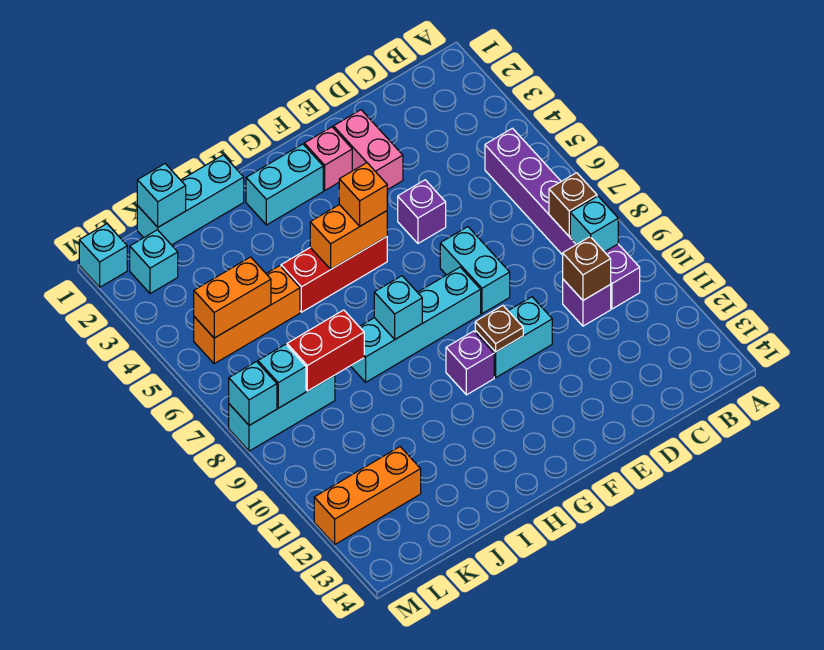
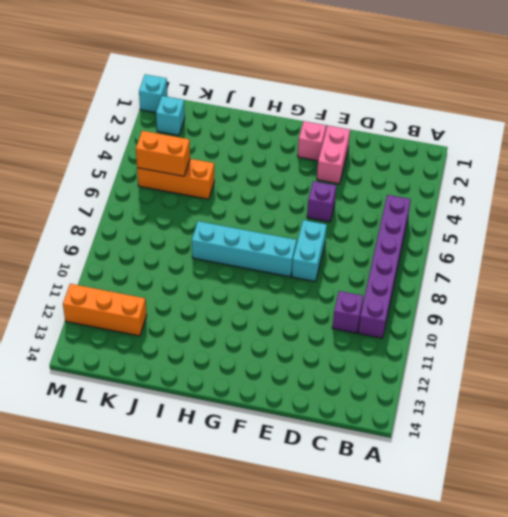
none -> cyan brick E10:F10 level 1
none -> cyan brick G2:H2 level 1
none -> red brick G5:I5 level 1

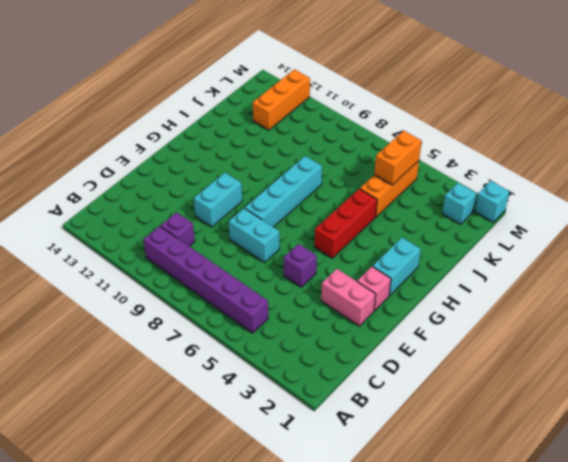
none -> purple brick G10 level 1
none -> cyan brick I1:K1 level 1
none -> cyan brick K8:M8 level 1

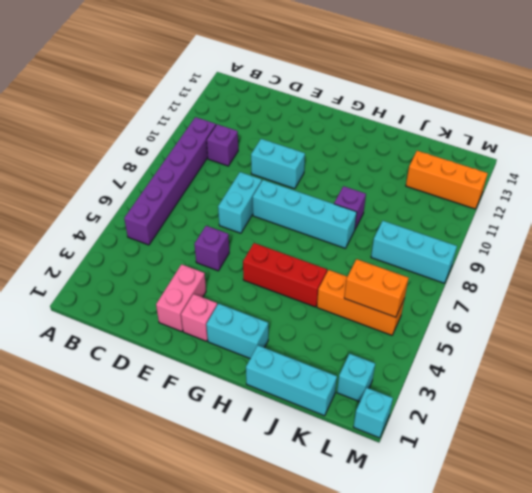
purple brick I9 level 1 -> purple brick G10 level 1
none -> brown brick B8 level 2
none -> cyan brick B9 level 2
none -> brown brick C10 level 2

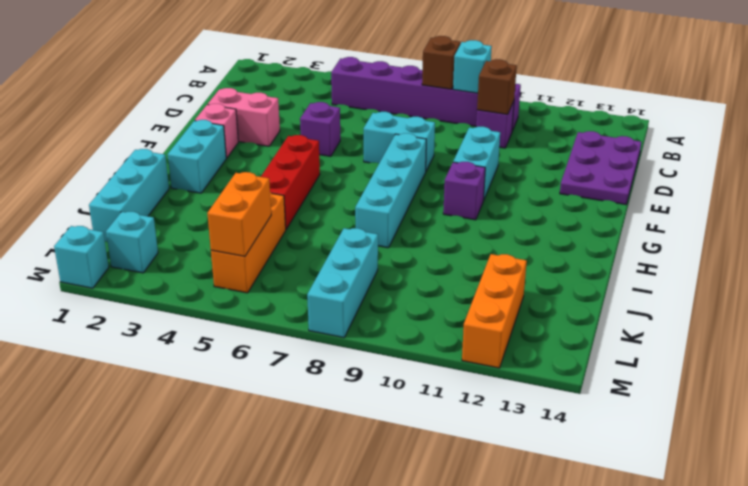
purple plate C13:E14 level 1 -> none
none -> brown plate F10 level 2
none -> orange brick G5:H5 level 2
none -> cyan brick H8 level 2

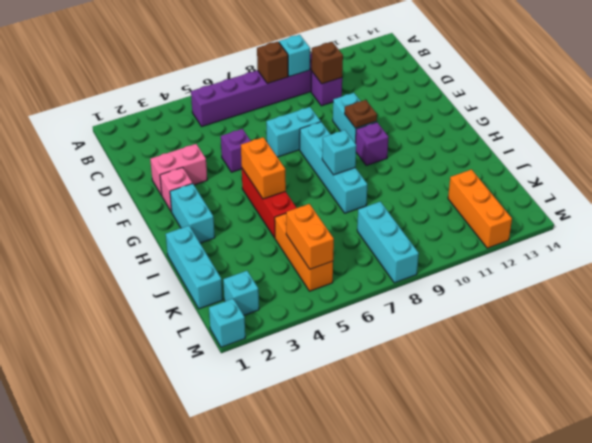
none -> red brick J8:K8 level 2
none -> cyan brick K1 level 2
none -> cyan brick L8 level 2

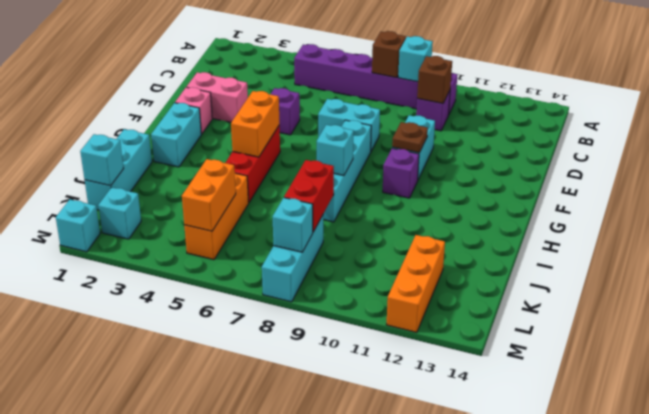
none -> cyan brick M8 level 2
none -> orange brick G5 level 3

